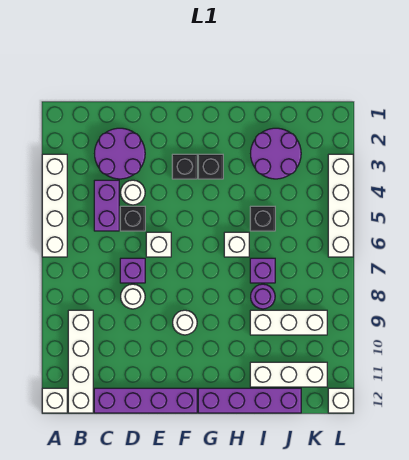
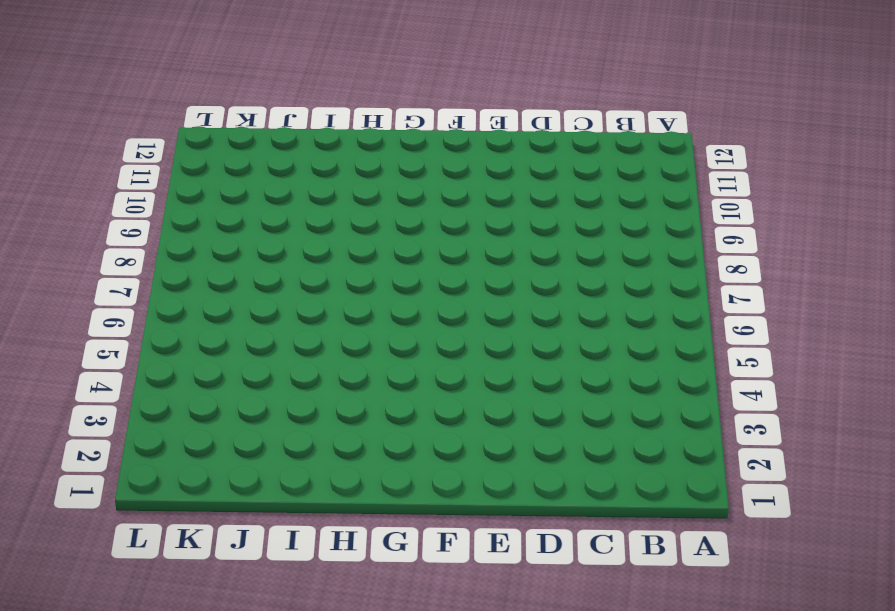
none -> white brick A3:A6 level 1
none -> white brick A12 level 1
none -> white brick B9:B12 level 1

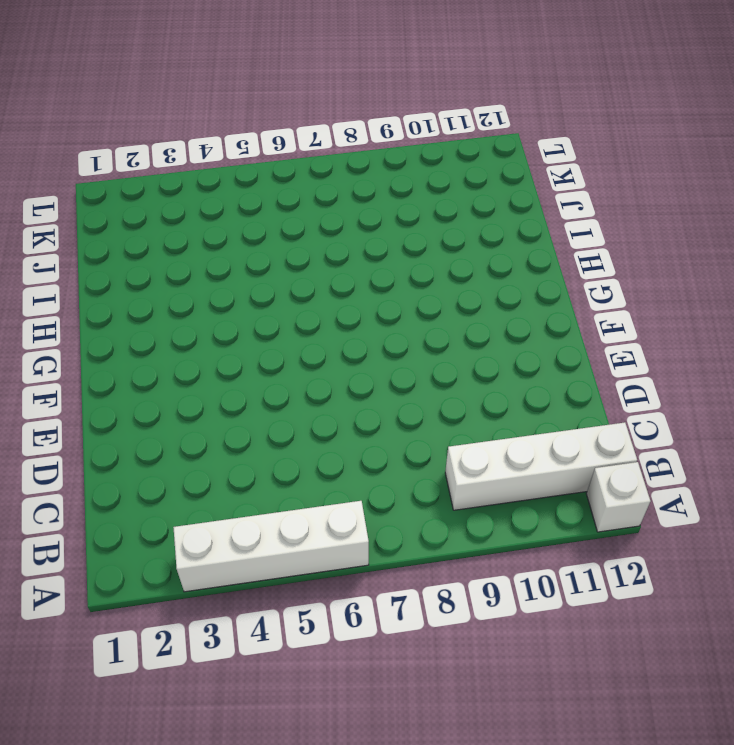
none -> purple round brick C2:D3 level 1
none -> purple brick C4:C5 level 1
none -> purple brick C12:F12 level 1

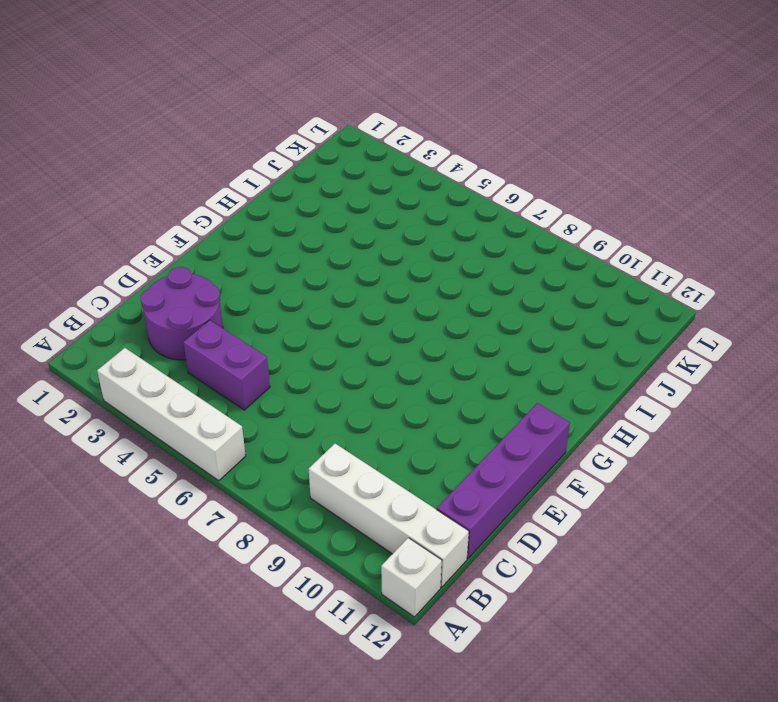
none -> white round brick D4 level 1
none -> black brick D5 level 1
none -> purple brick D7 level 1

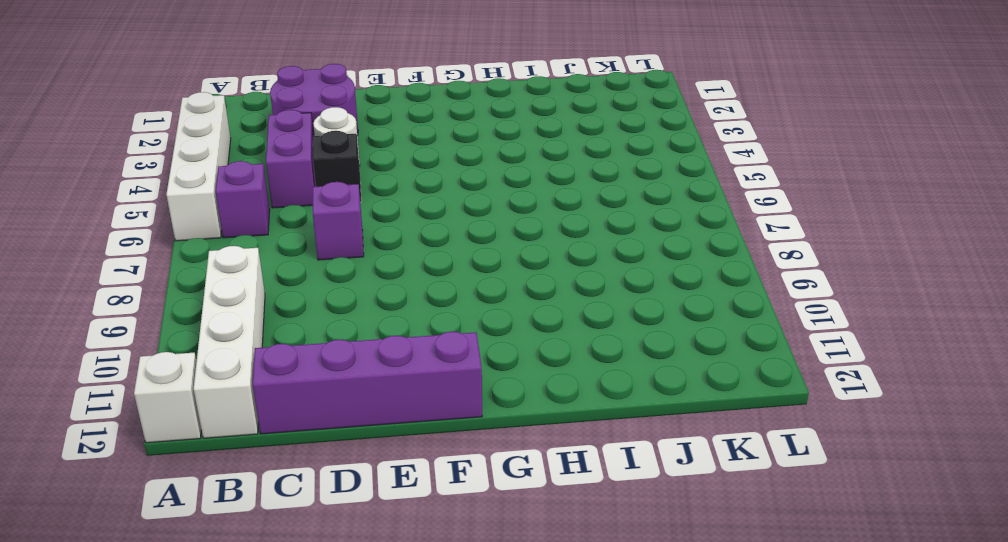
purple brick B6 level 1 -> purple brick I7 level 1
none -> white round brick D8 level 1
none -> white brick E6 level 1
none -> black brick F3 level 1

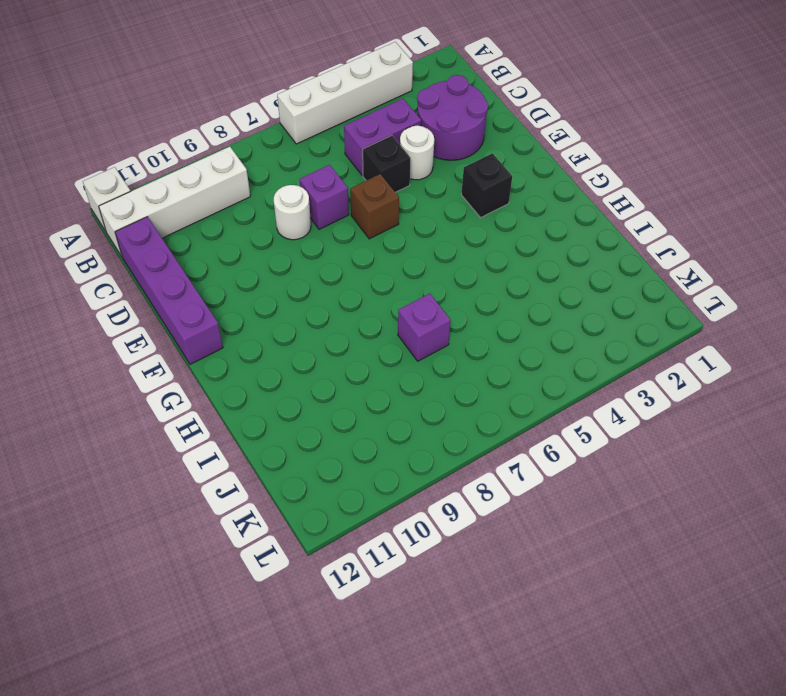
brown brick E6 level 1 -> white brick E6 level 1
none -> white round brick F9 level 1
none -> black brick G3 level 1
none -> purple brick G12:J12 level 1

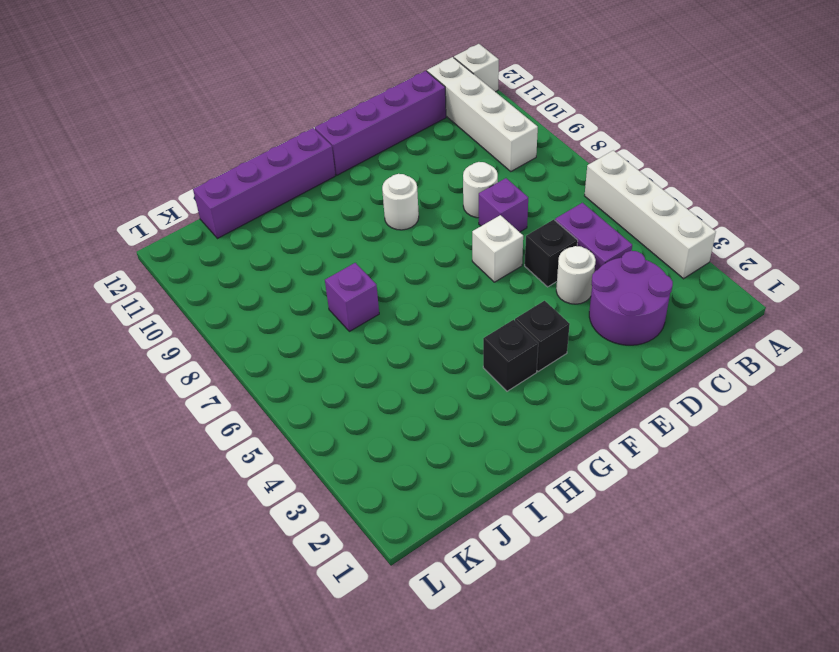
none -> white brick H6 level 1
none -> purple round brick I2:J3 level 1
none -> black brick I5 level 1

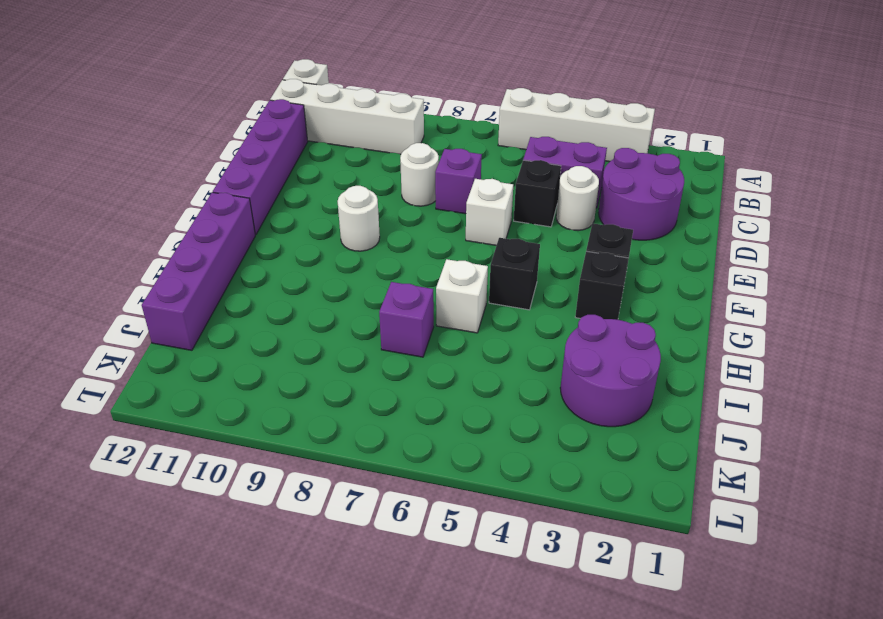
black brick G5 level 1 -> black brick I5 level 1
none -> purple round brick I8 level 1
none -> white brick I9:K9 level 1
none -> white brick I11:K11 level 1

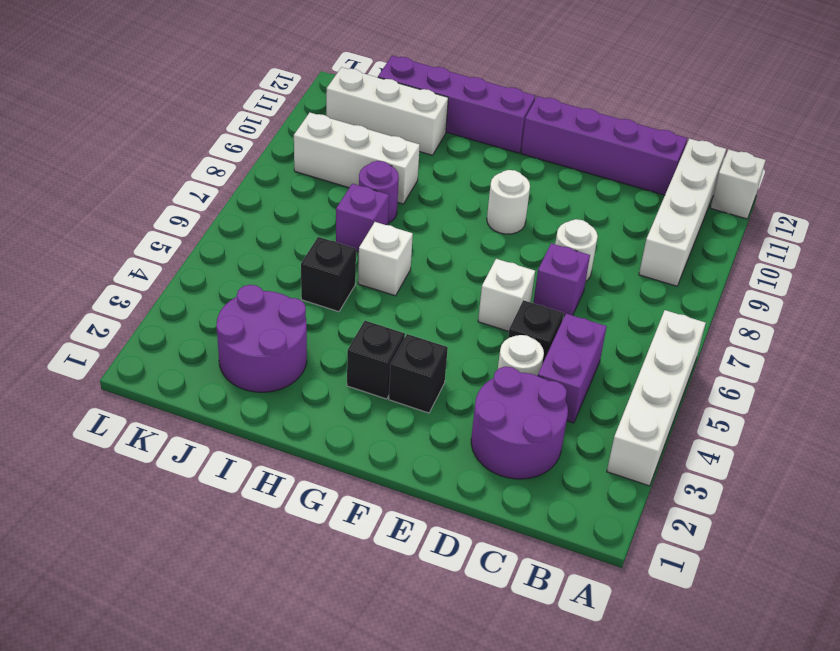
none -> white brick L3:L6 level 1
none -> white brick L12 level 1

